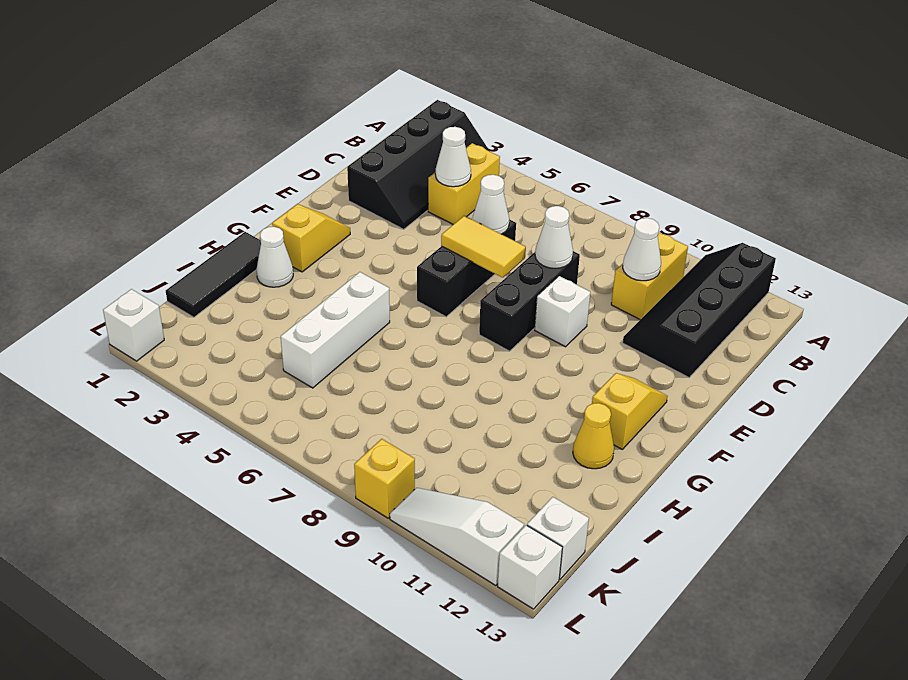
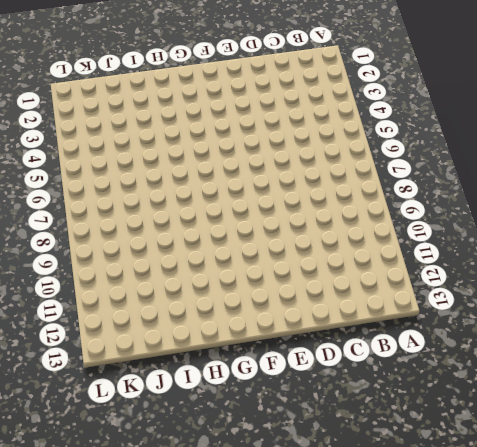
none -> black slope A2:D3 level 1 top 2
none -> black slope A11:D12 level 1 top 12
none -> yellow brick B4:C4 level 1

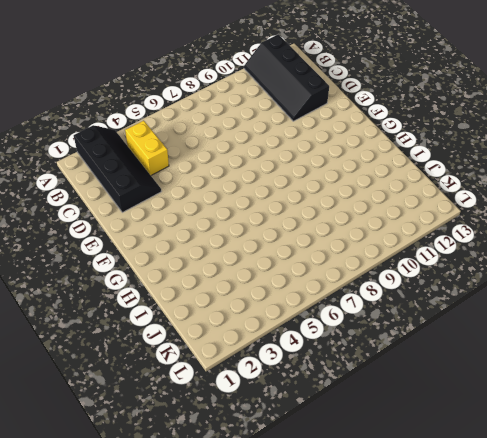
none -> yellow brick B10:C10 level 1
none -> black brick D6:F6 level 1
none -> black brick D8:F8 level 1

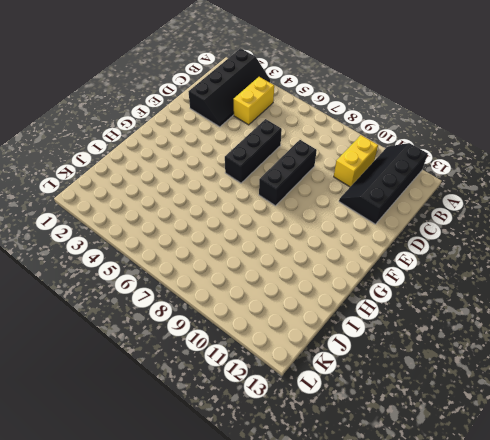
none -> white brick E9 level 1
none -> yellow slope F2:G2 level 1 top G
none -> yellow slope F12:G12 level 1 top G

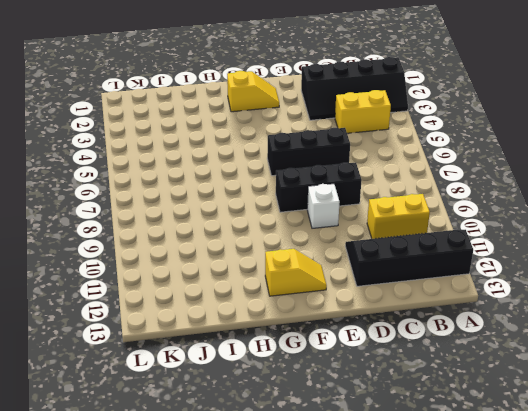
none -> black tile H1:J1 level 1
none -> white cone H2 level 1
none -> white brick H5:J5 level 1

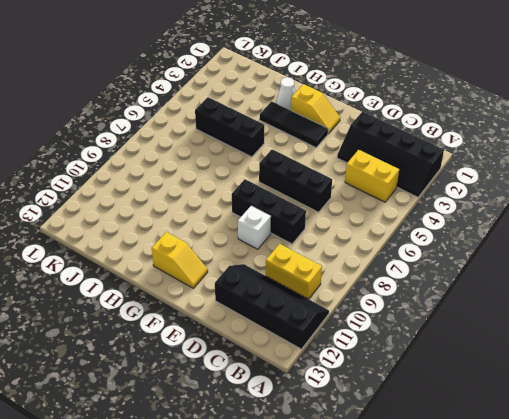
black tile F3:H3 level 1 -> black tile H1:J1 level 1
black brick H5:J5 level 1 -> white brick H5:J5 level 1
none -> yellow cone H12 level 1
none -> white brick K13 level 1
none -> white brick L1 level 1

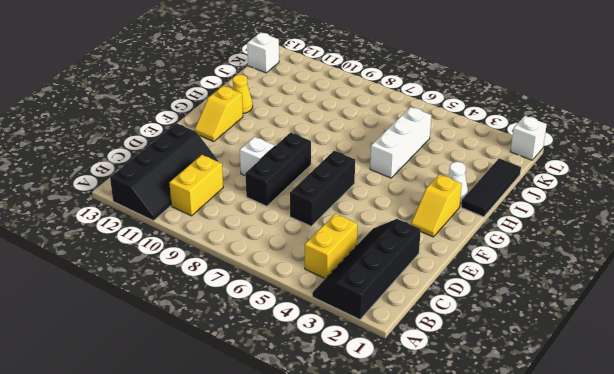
none -> yellow brick L9 level 1
none -> white slope L10:L12 level 1 top 12
none -> white brick L13 level 1

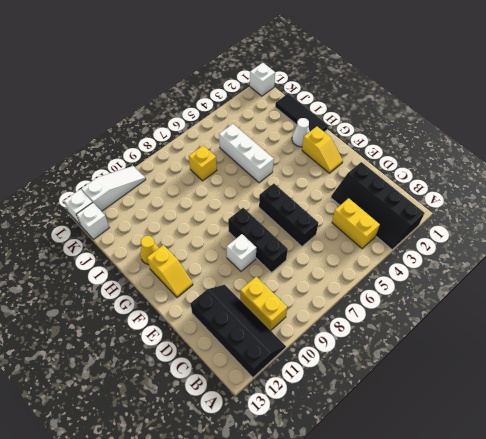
yellow brick J7 level 1 -> yellow brick L9 level 1
none -> white cone C4 level 2
none -> white cone C10 level 2
none -> white cone D6 level 2

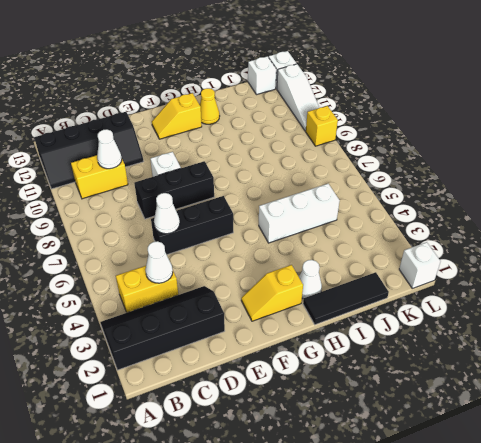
none -> white cone D8 level 2
none -> yellow tile E6:E7 level 2

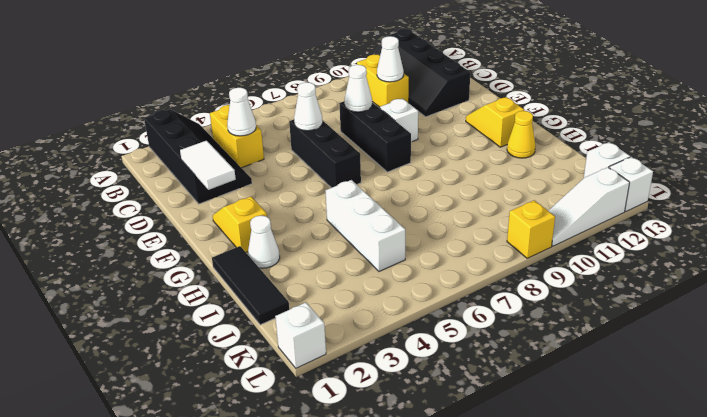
white tile D2:E2 level 2 -> none
none -> yellow tile E6:E7 level 2

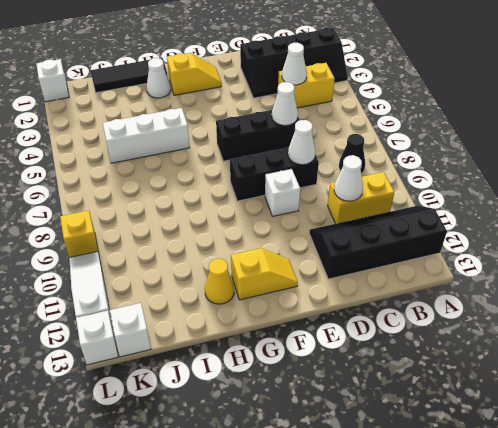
black cone B8 level 1 -> none
none -> yellow tile E6:E7 level 2

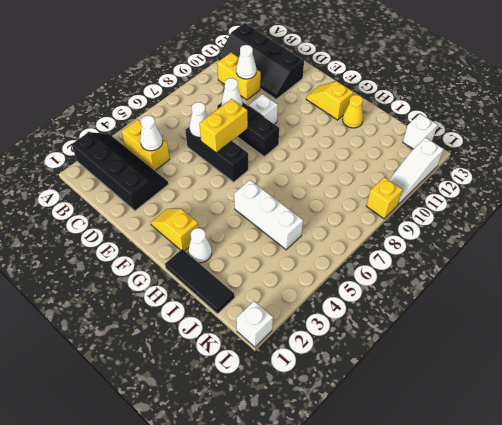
yellow brick E6:E7 level 2 -> yellow tile E6:E7 level 2
none -> white brick L13 level 1

